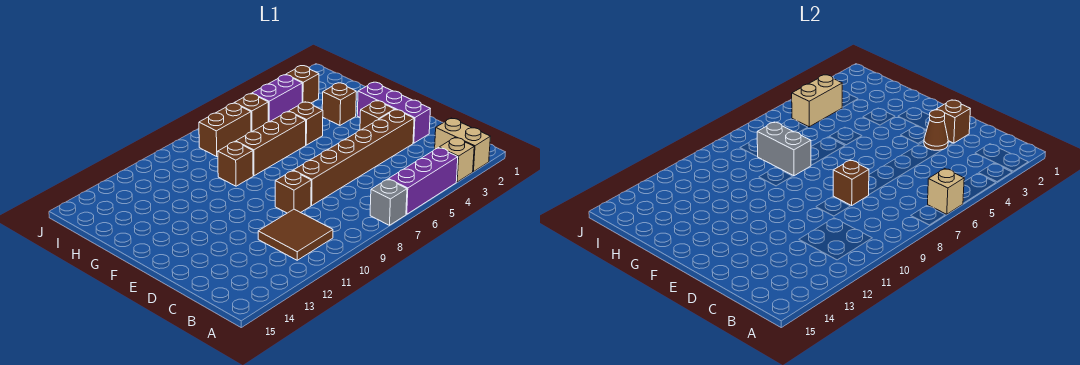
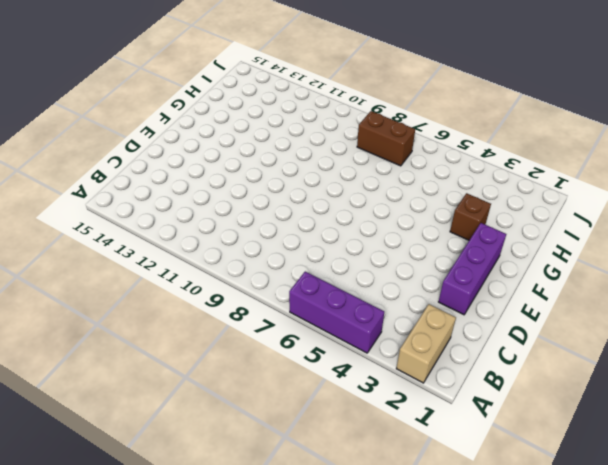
none -> tan brick A3 level 1
none -> grey brick A7 level 1
none -> brown tile B10:C11 level 1

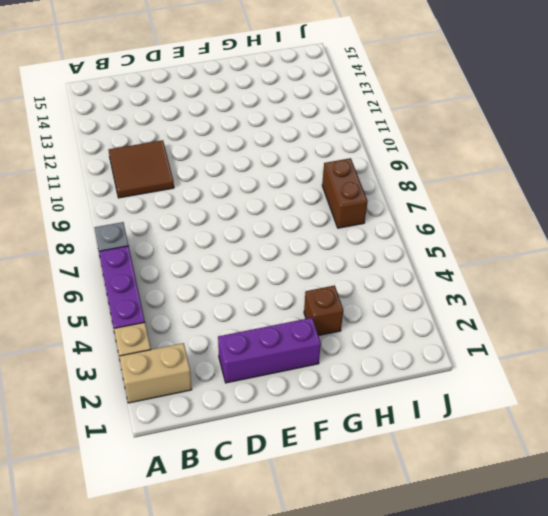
none -> brown brick D3:D8 level 1
none -> brown brick D9 level 1
none -> brown brick E3 level 1

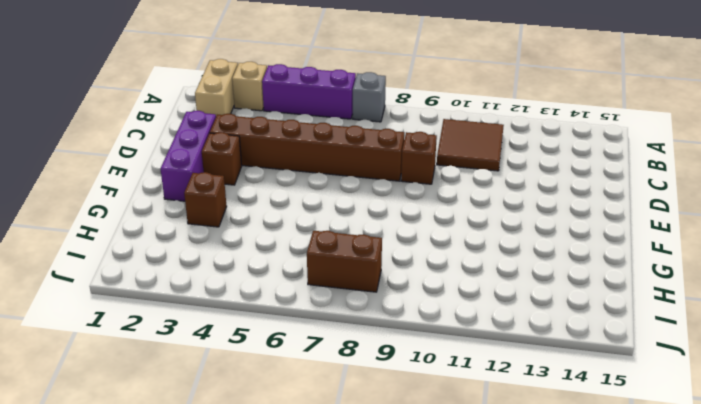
none -> brown brick G5 level 1
none -> brown brick G6:G8 level 1
none -> brown brick G9 level 1

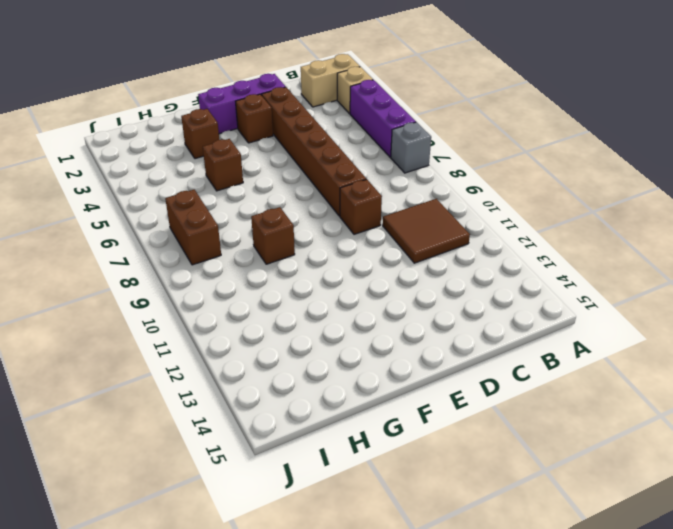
none -> brown brick G6:G8 level 1
none -> brown brick I3 level 1
none -> purple brick I4:I5 level 1

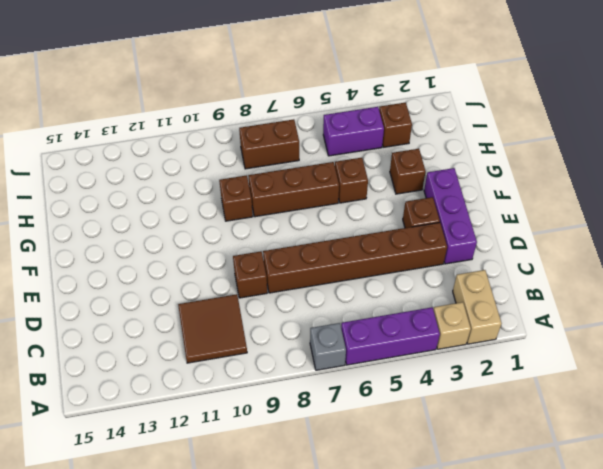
none -> brown brick I6 level 1
none -> tan brick A6 level 2
none -> brown brick D2 level 2

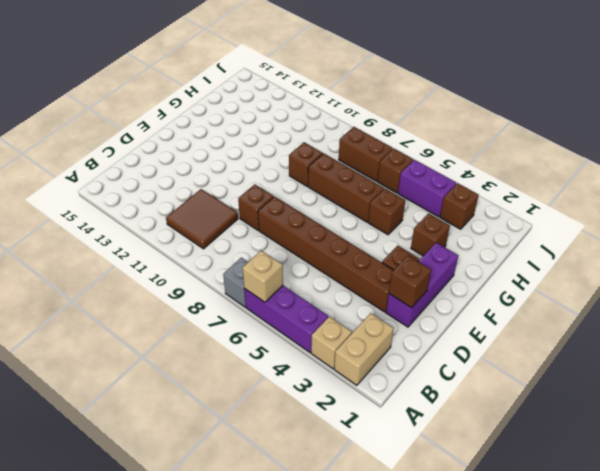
none -> brown cone D3 level 2
none -> brown brick D8 level 2
none -> grey brick G8:H8 level 2

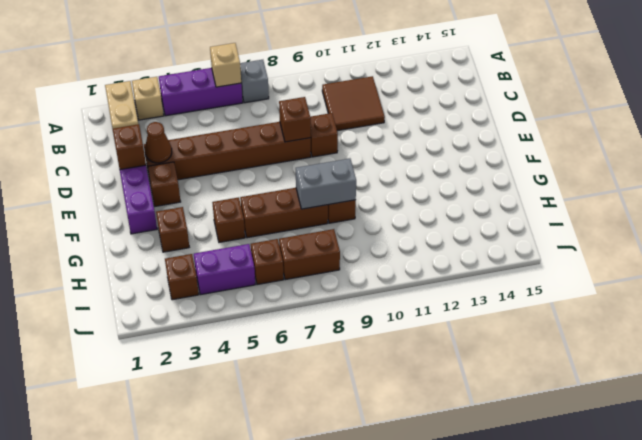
grey brick G8:G9 level 2 -> grey brick G8:H8 level 2
none -> tan brick I4:I5 level 2

